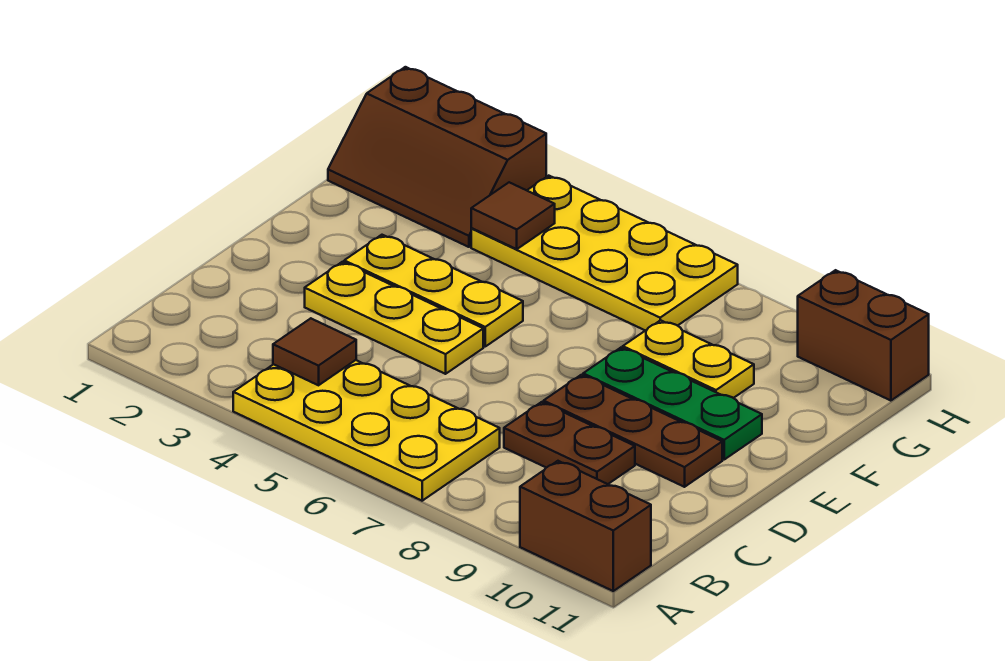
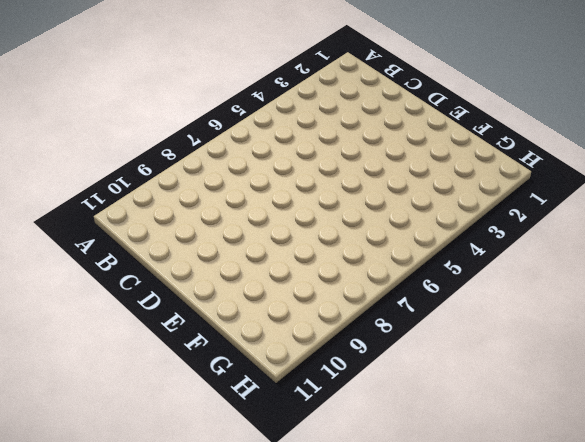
none -> yellow plate A4:B7 level 1
none -> brown brick A10:A11 level 1
none -> brown plate C8:C9 level 1

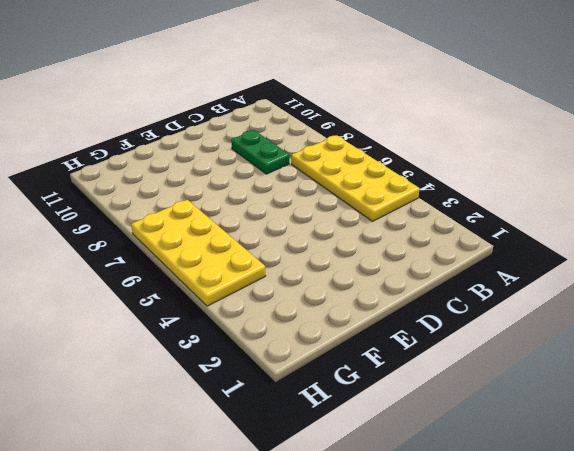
green plate C8:C9 level 1 -> brown plate C8:C9 level 1
none -> brown brick A10:A11 level 1
none -> yellow plate D3:D5 level 1
none -> brown plate D8:D10 level 1

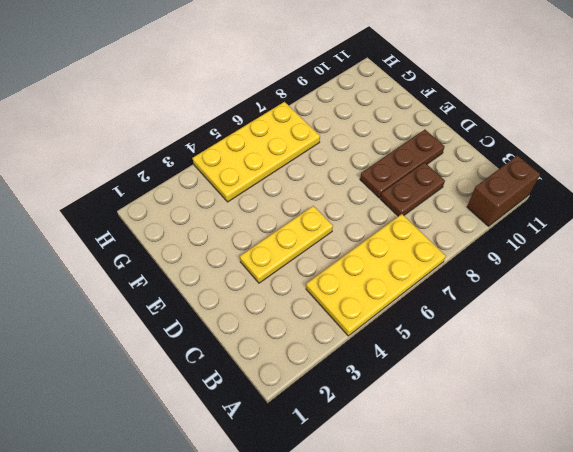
none -> yellow plate E3:E5 level 1
none -> green plate E8:E10 level 1
none -> yellow plate F8:F9 level 1

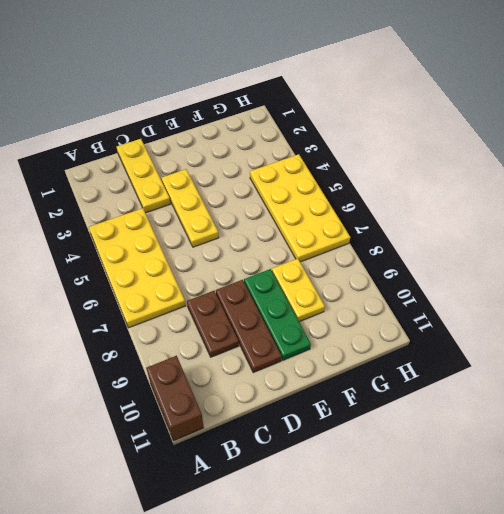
yellow plate C1:C3 level 1 -> yellow plate E3:E5 level 1
none -> brown slope G1:H3 level 1 top H
none -> brown brick H10:H11 level 1
none -> brown tile B4 level 2

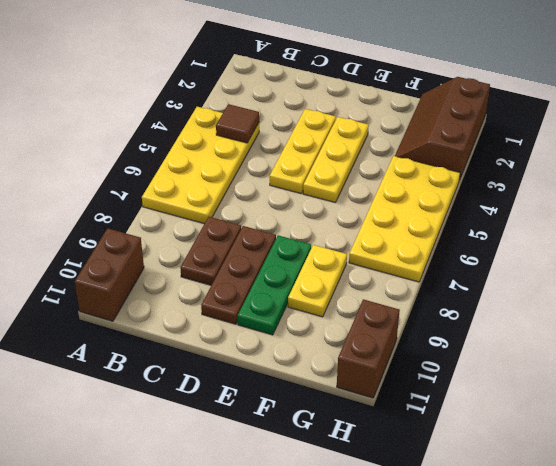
none -> brown tile G4 level 2

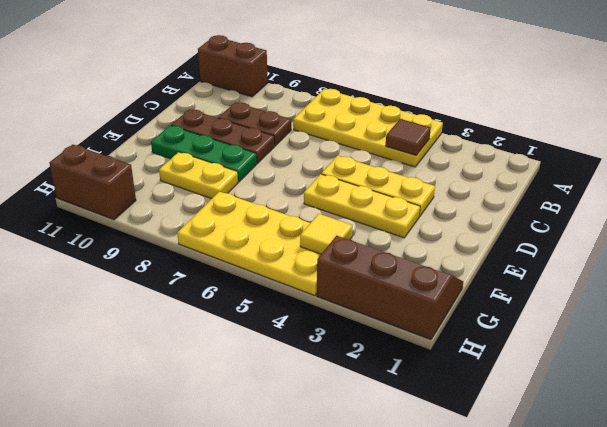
yellow tile G4 level 2 -> brown tile G4 level 2

